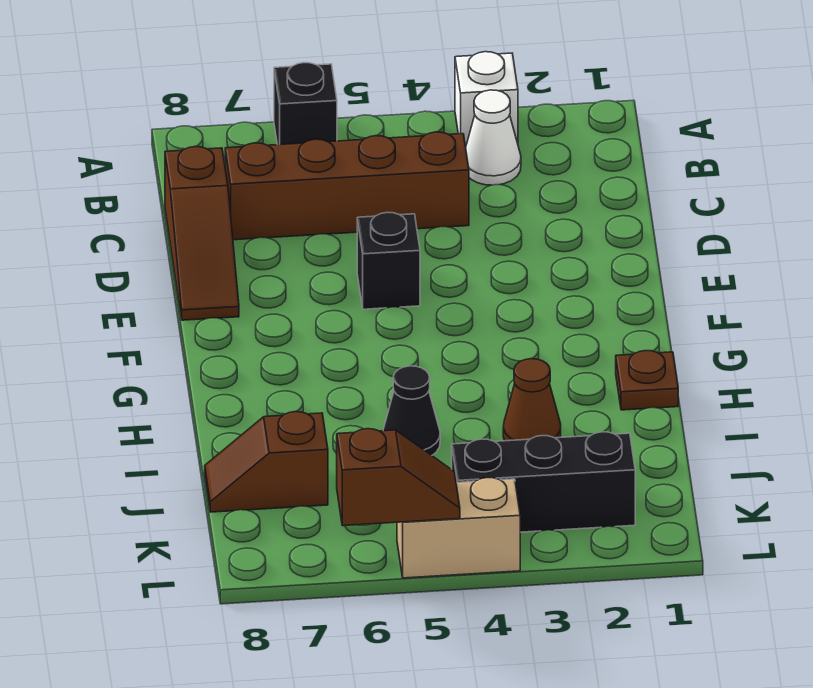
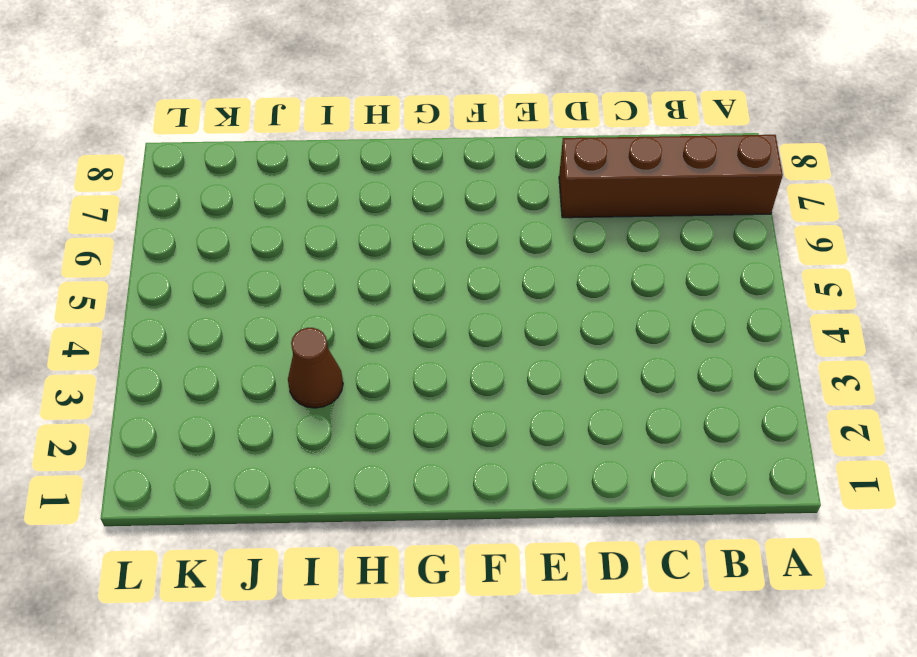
brown brick A7:D7 level 1 -> brown brick C4:C7 level 1
none -> white brick A3 level 1
none -> black brick A6 level 1
none -> white cone B3 level 1

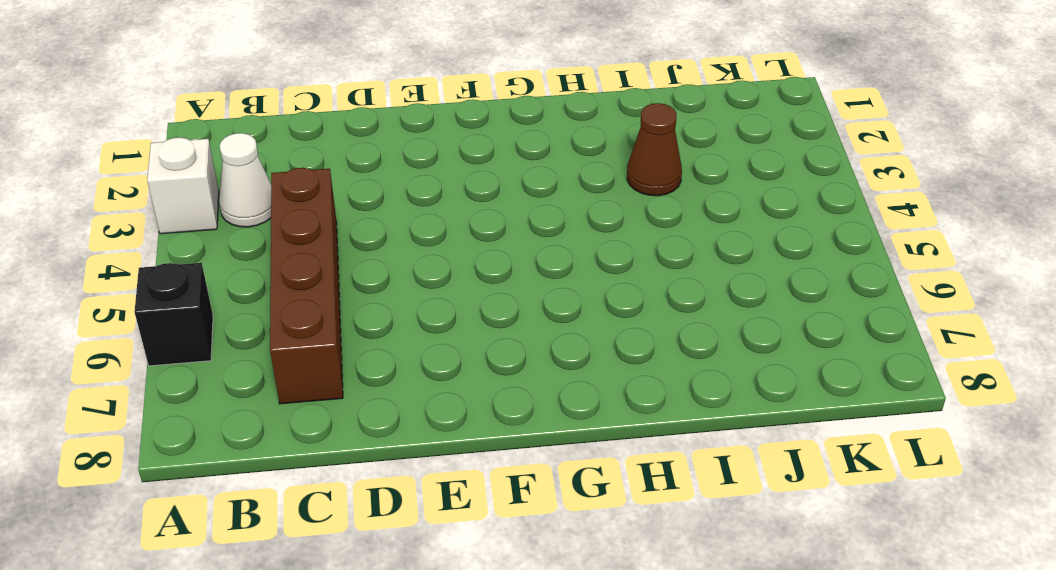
none -> brown slope C8:E8 level 1 top C
none -> black brick E5 level 1
none -> brown plate H1 level 1

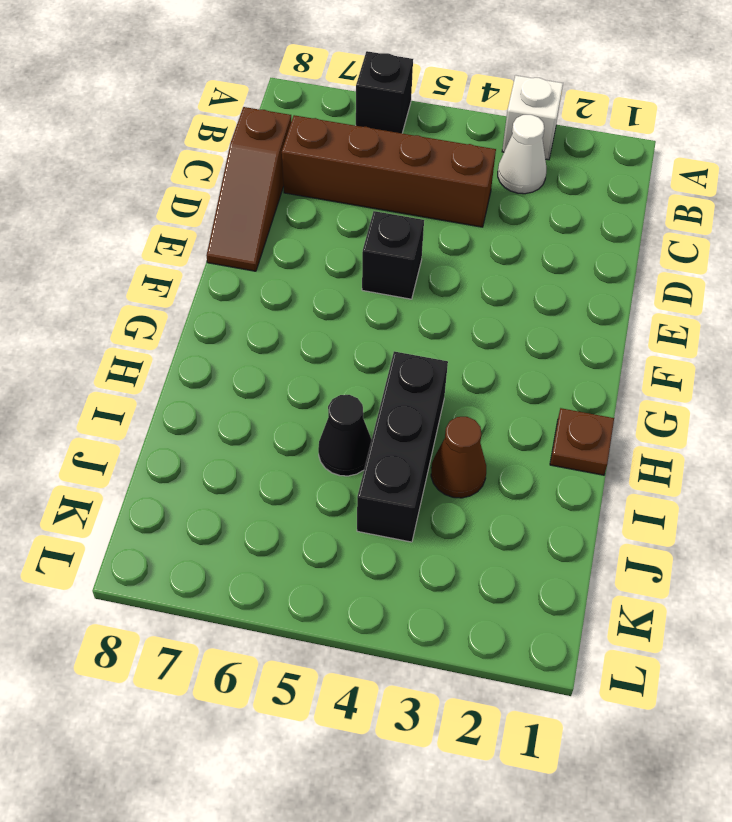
black brick H4:J4 level 1 -> black brick K2:K4 level 1
none -> brown slope J7:J8 level 1 top 7
none -> tan brick L4:L5 level 1
none -> brown slope L5:L6 level 2 top 6

